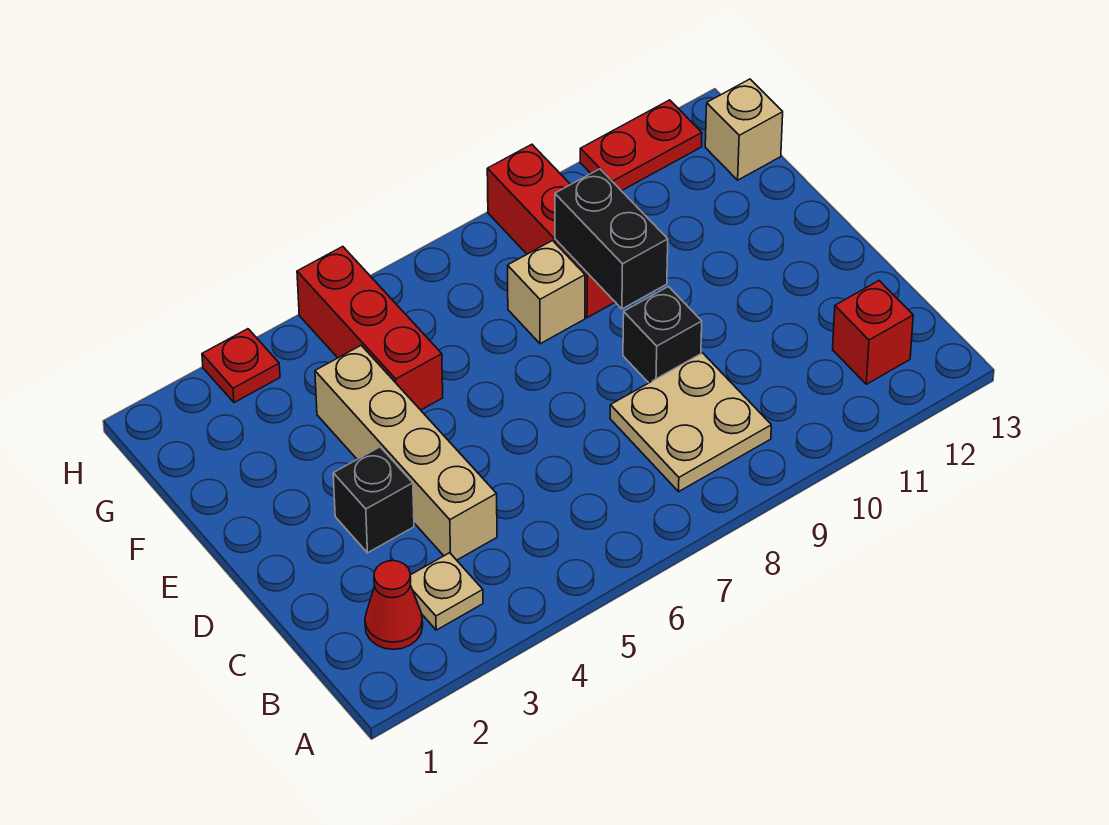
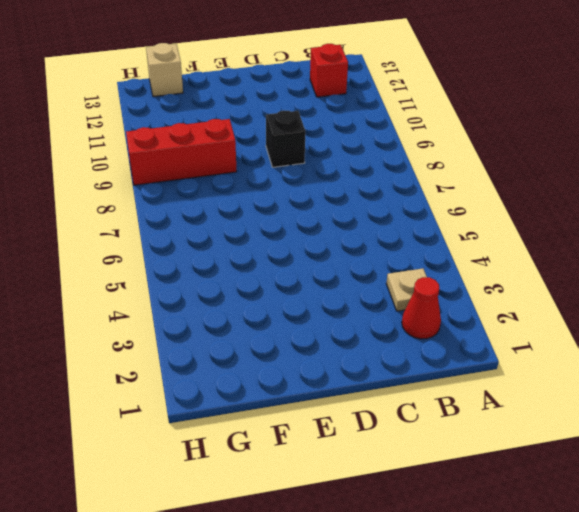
none -> tan plate B8:C9 level 1
none -> tan brick C4:F4 level 1
none -> black brick D3 level 1

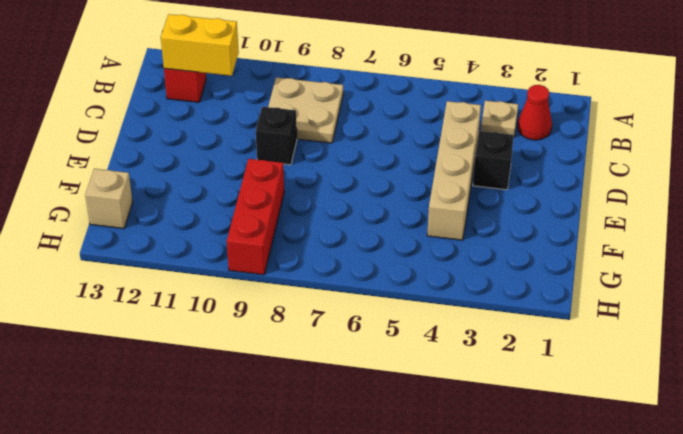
yellow brick B11:B12 level 2 -> none
none -> red brick F5:H5 level 1
none -> tan brick F8 level 1
none -> red plate H3 level 1

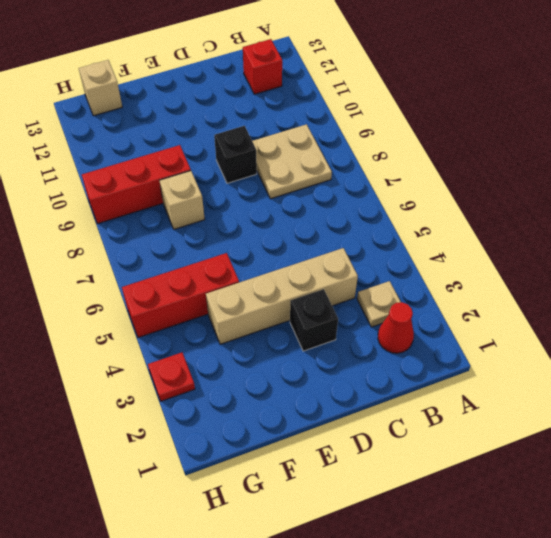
none -> red plate H11:H12 level 1
none -> black brick E9:F9 level 2

